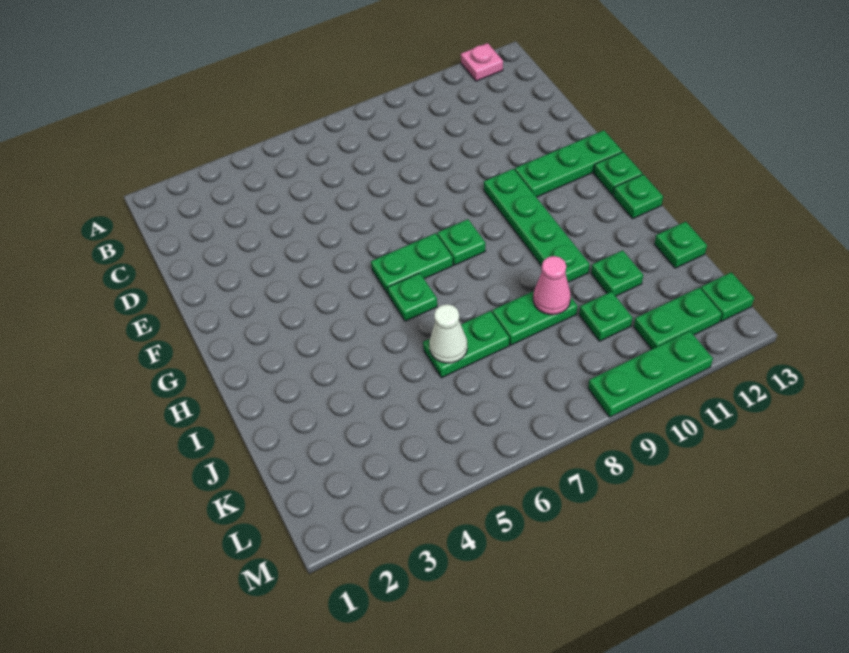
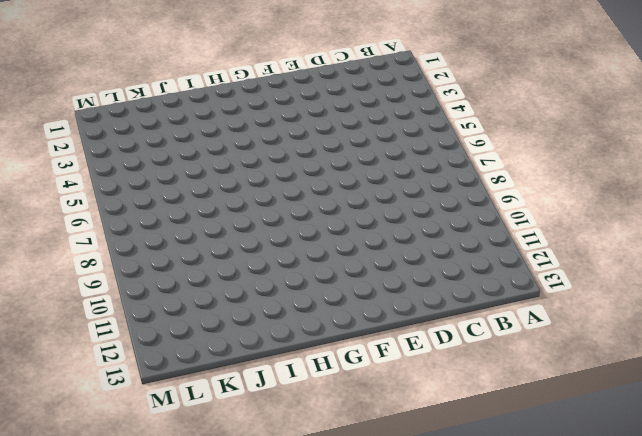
none -> pink plate A12 level 1
none -> green plate F10:I10 level 1
none -> green plate F11:F13 level 1

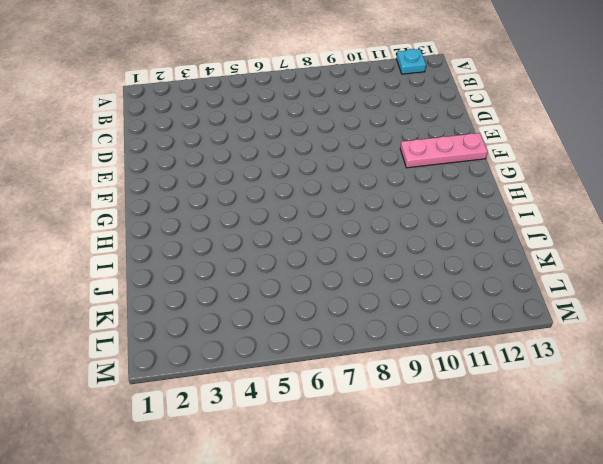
cyan plate A12 level 1 -> pink plate A12 level 1
pink plate F11:F13 level 1 -> green plate F11:F13 level 1
none -> green plate F10:I10 level 1
none -> green plate G6:G7 level 1
none -> green plate G8 level 1

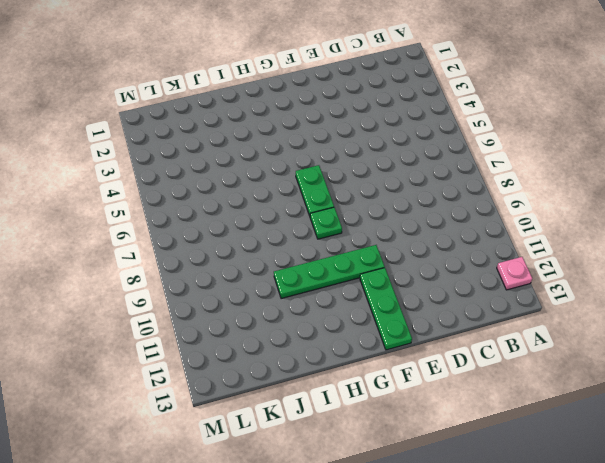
none -> green plate G13 level 1
none -> green plate H6 level 1
none -> green plate H13 level 1

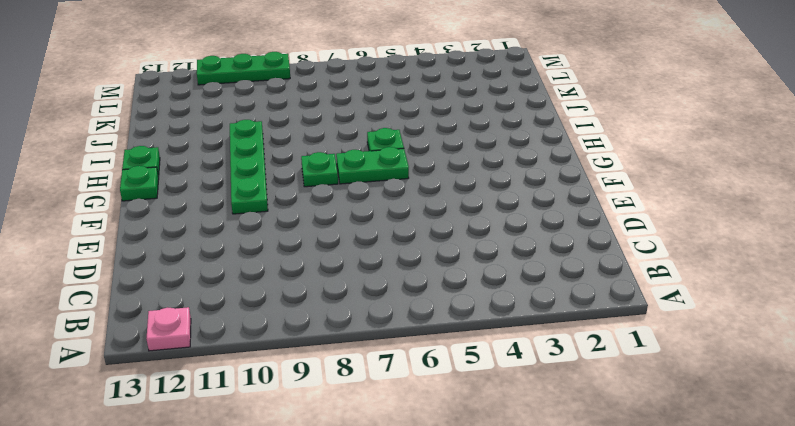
none -> green plate F11:F13 level 1
none -> green plate J6:J7 level 1
none -> green plate J8:J9 level 1

